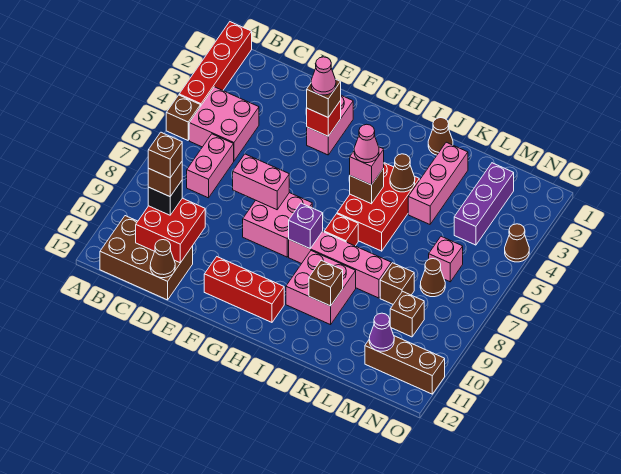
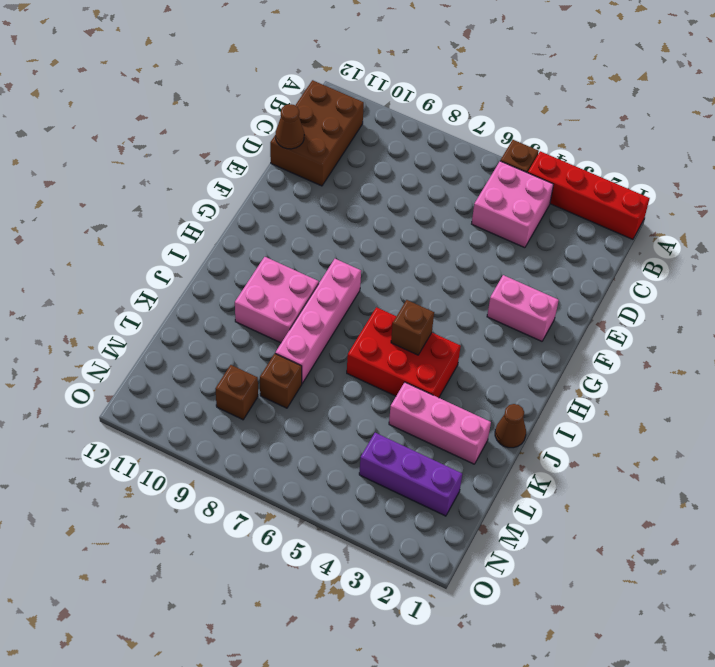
none -> pink brick C6:C7 level 1
none -> pink brick F7:G8 level 1
none -> red brick F11:H11 level 1
none -> red brick I7 level 1

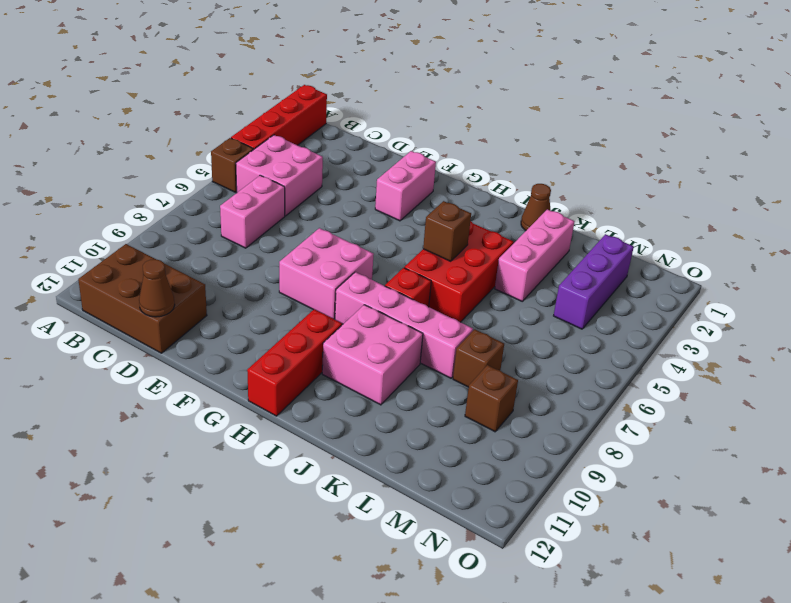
red brick H10:H12 level 1 -> red brick F11:H11 level 1
none -> pink brick M6 level 1
none -> brown cone M7 level 1
none -> brown brick M11:O11 level 1
none -> brown cone O4 level 1

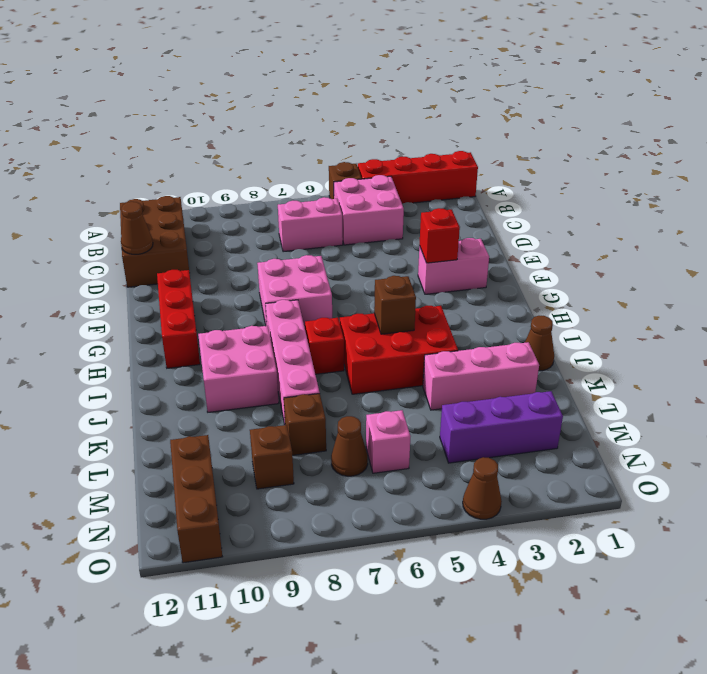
none -> red brick C10:D11 level 2
none -> pink brick E7:F7 level 2
none -> purple brick H8 level 2
none -> brown cone J4 level 2

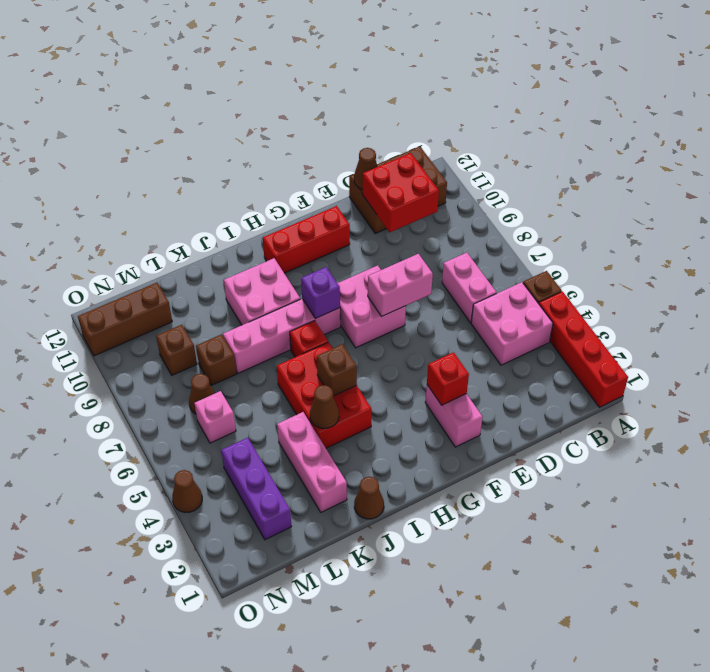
none -> brown brick J10 level 2
none -> purple cone M11 level 2
none -> black brick C10 level 3
none -> brown brick F3 level 3

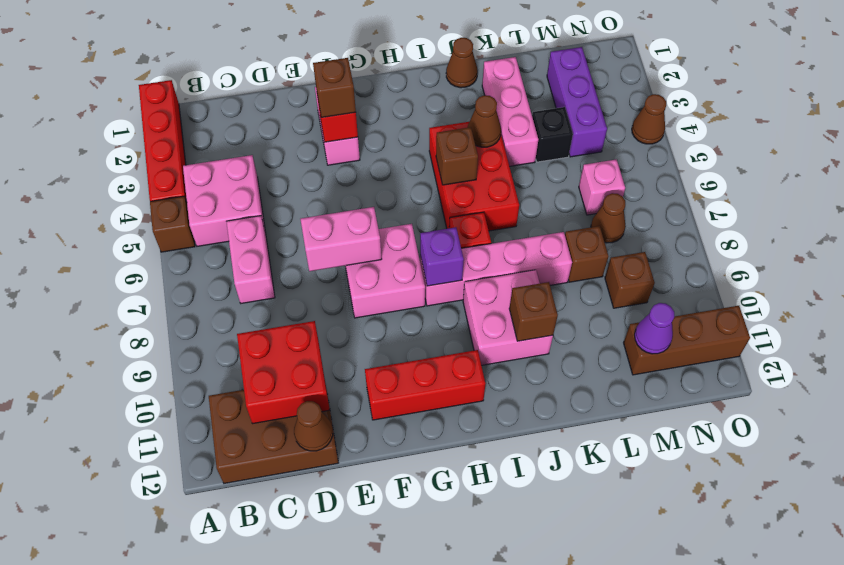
black brick L4 level 1 -> black brick C10 level 3
none -> pink brick I5 level 3
none -> brown brick C10 level 4
none -> pink cone F3 level 4
none -> pink cone I5 level 4

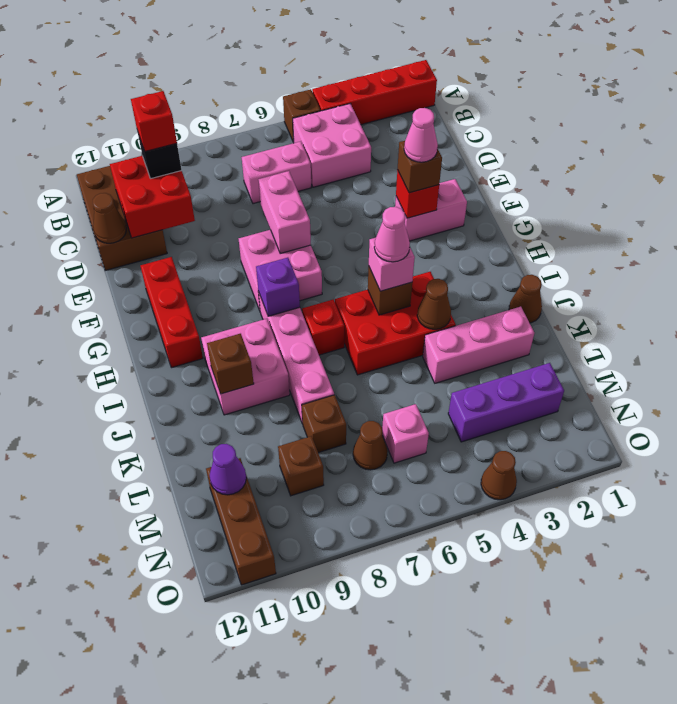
red brick C10 level 4 -> brown brick C10 level 4
none -> brown brick C10 level 5

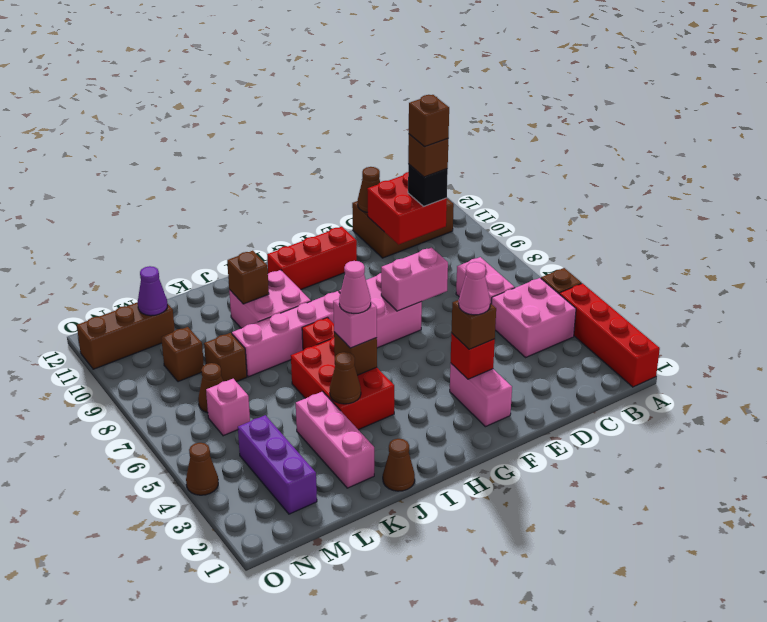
none -> purple brick H8 level 2

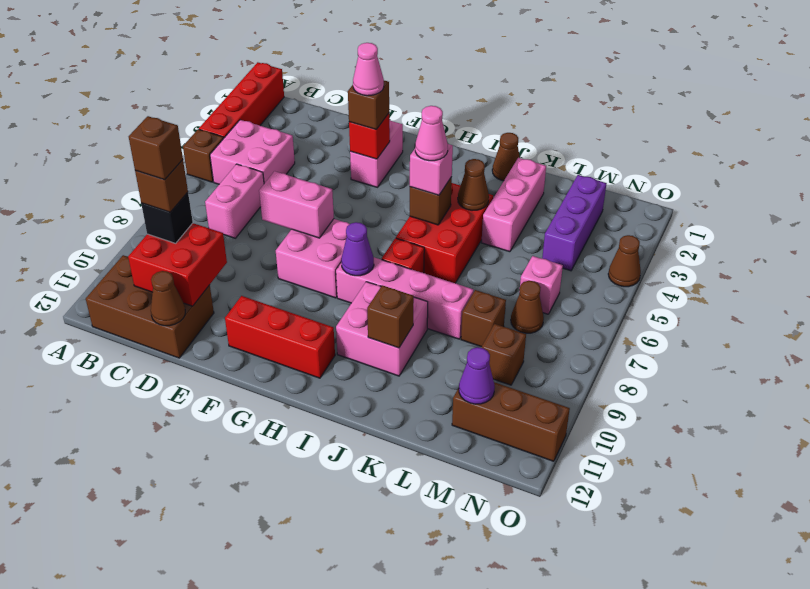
purple cone H8 level 2 -> purple brick H8 level 2

